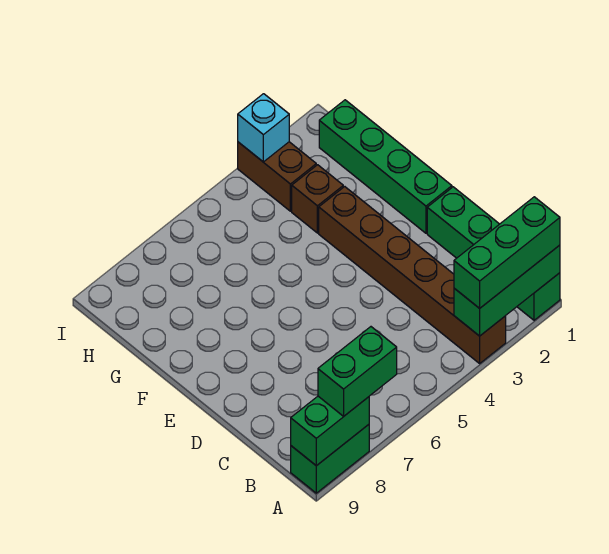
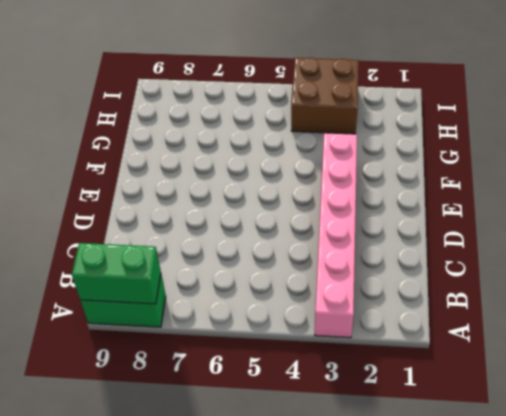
pink brick A3:F3 level 1 -> brown brick A3:F3 level 1
brown brick H3:I4 level 1 -> brown brick H3:I3 level 1
none -> green brick A1:D1 level 1
none -> green brick E1:H1 level 1

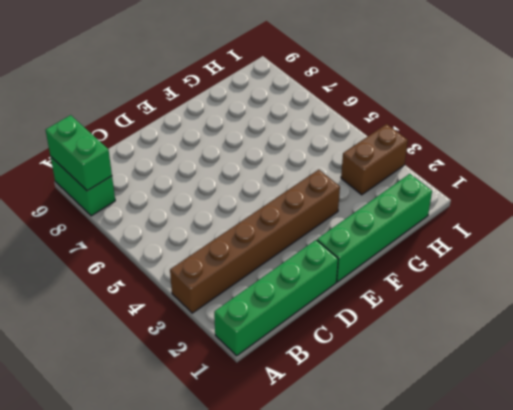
none -> brown brick G3 level 1
none -> green brick A1:A3 level 2

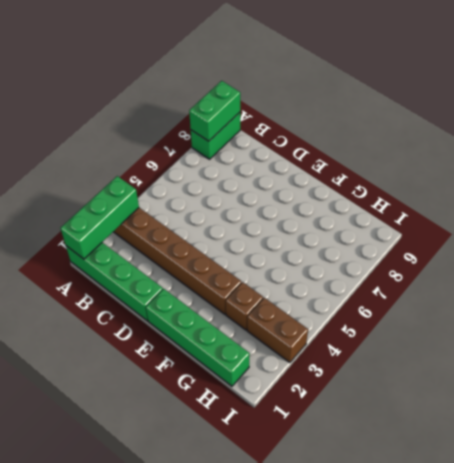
none -> cyan brick I3 level 2
none -> green brick A1:A3 level 3

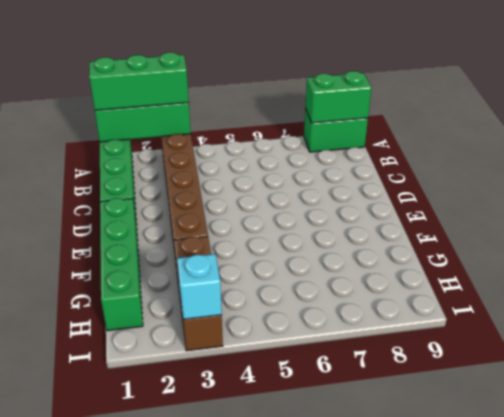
none -> green brick A7:A8 level 3

